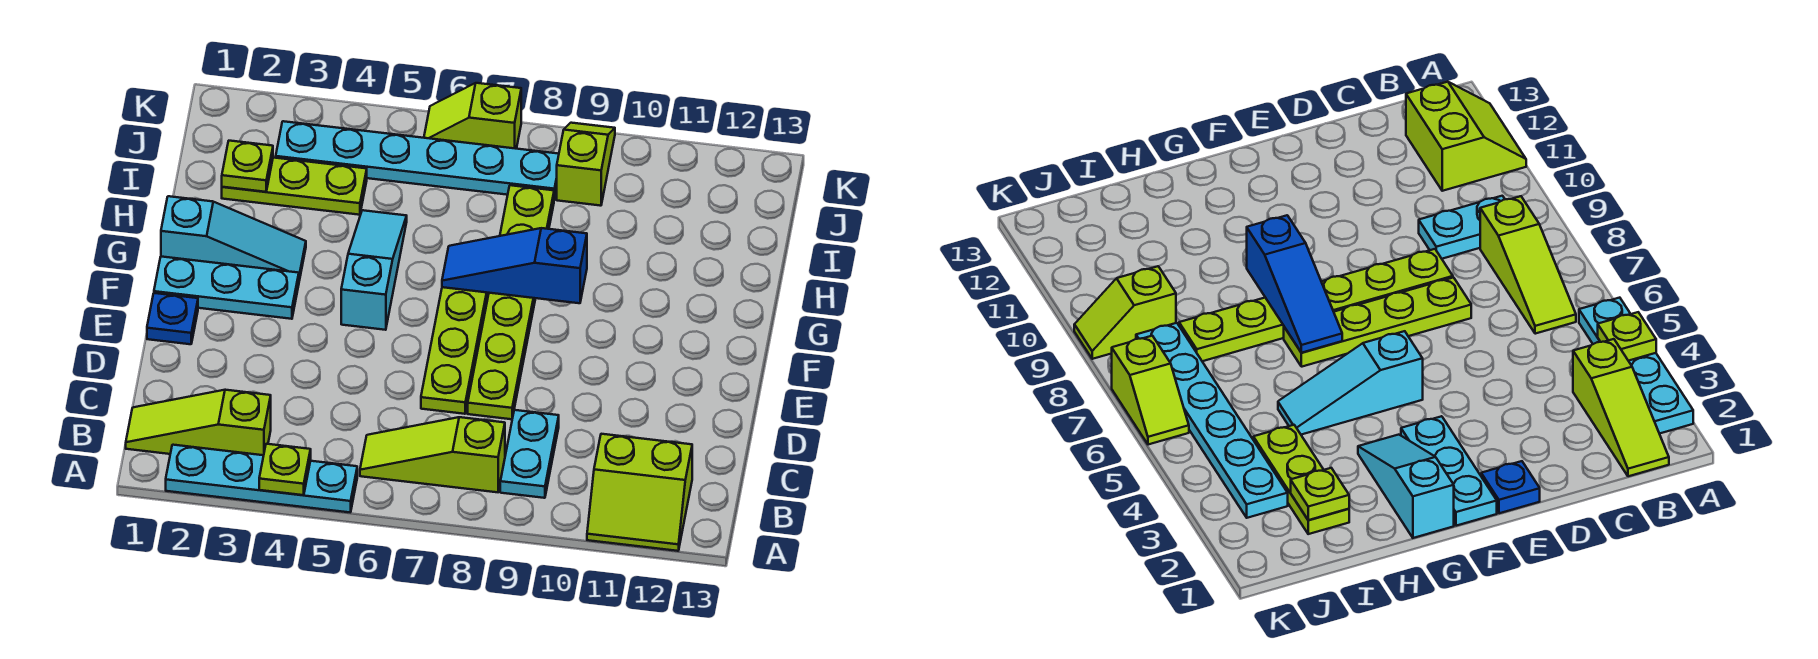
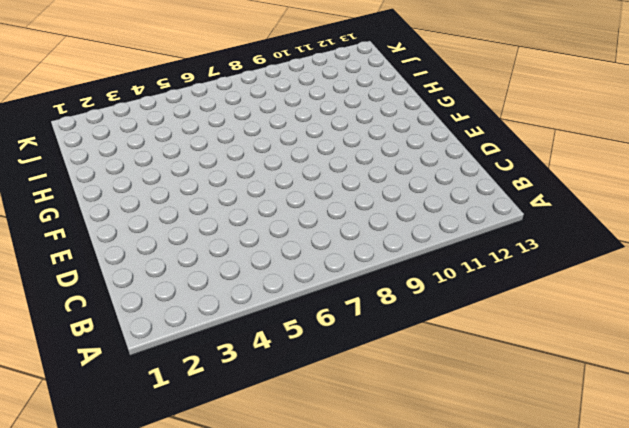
none -> cyan plate A2:A5 level 1
none -> lime slope A11:B12 level 1 top B
none -> lime slope B1:B3 level 1 top 3

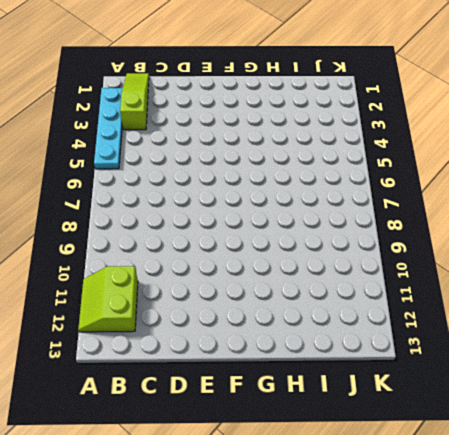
none -> lime slope B6:B8 level 1 top 8
none -> cyan plate B9:C9 level 1
none -> lime plate D7:G7 level 1

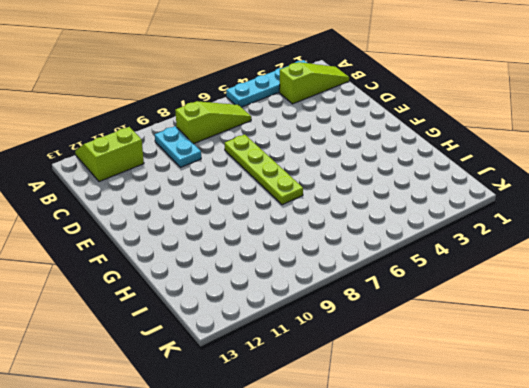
none -> lime plate D8:I8 level 1
none -> blue plate E1 level 1
none -> cyan plate F1:F3 level 1

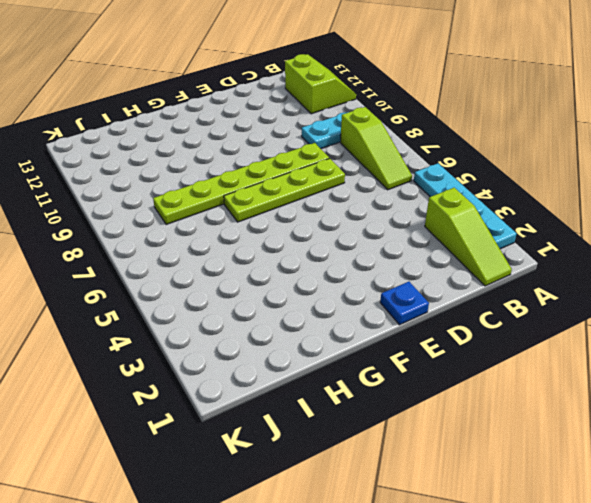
none -> cyan plate F1:F3 level 1
none -> cyan slope F5:H5 level 1 top F
none -> cyan slope G1:G3 level 1 top 1

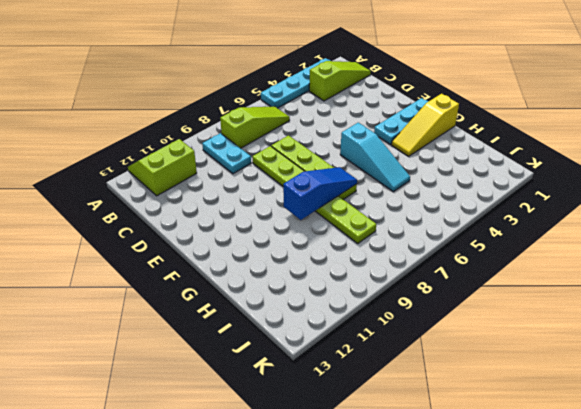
yellow slope G1:G3 level 1 top 1 -> cyan slope G1:G3 level 1 top 1
none -> blue plate E1 level 1
none -> lime plate I2:I4 level 1
none -> cyan plate J3:J8 level 1

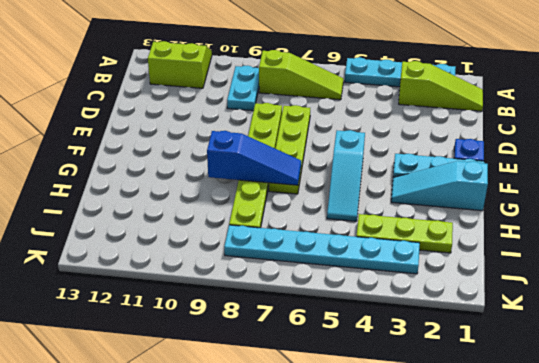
none -> lime slope J9:K9 level 1 top J
none -> lime slope K6:K7 level 1 top 7
none -> lime plate A4 level 2

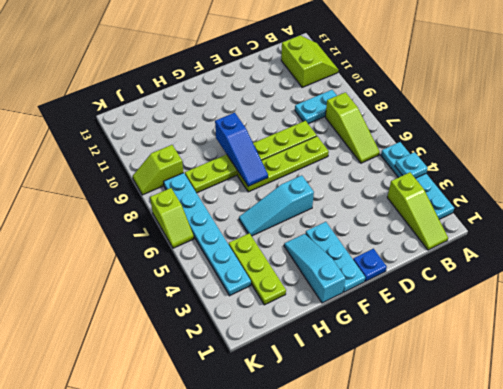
cyan plate A4 level 2 -> lime plate A4 level 2
none -> lime plate I2 level 2

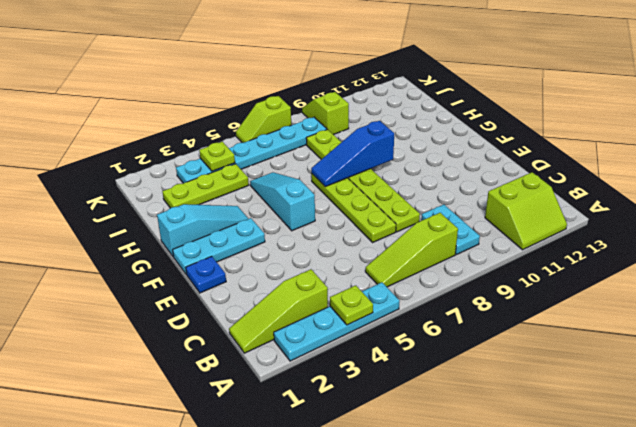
lime plate J4 level 2 -> lime plate I2 level 2

